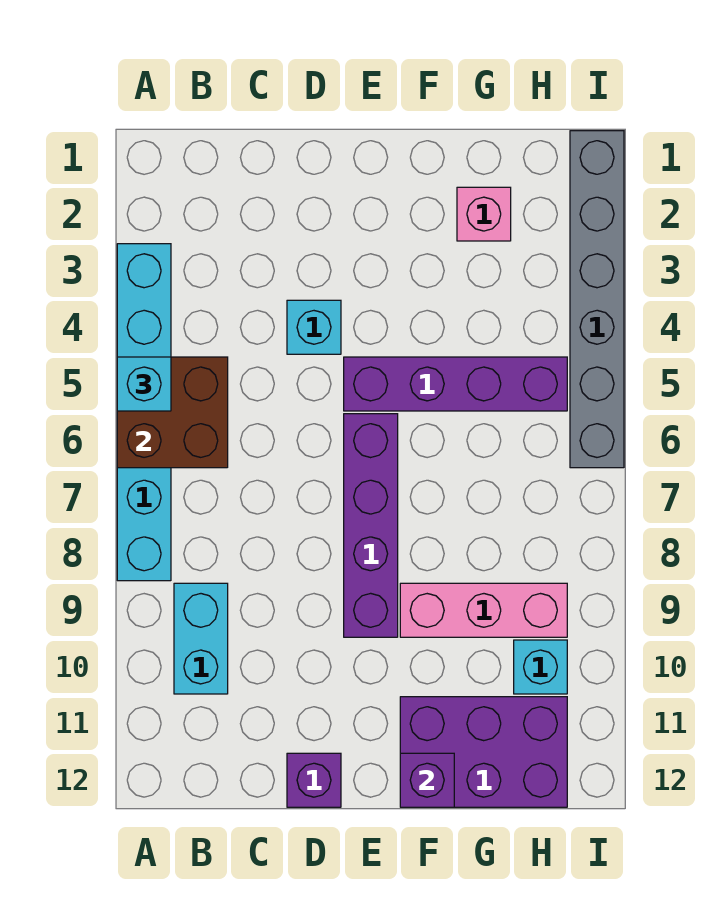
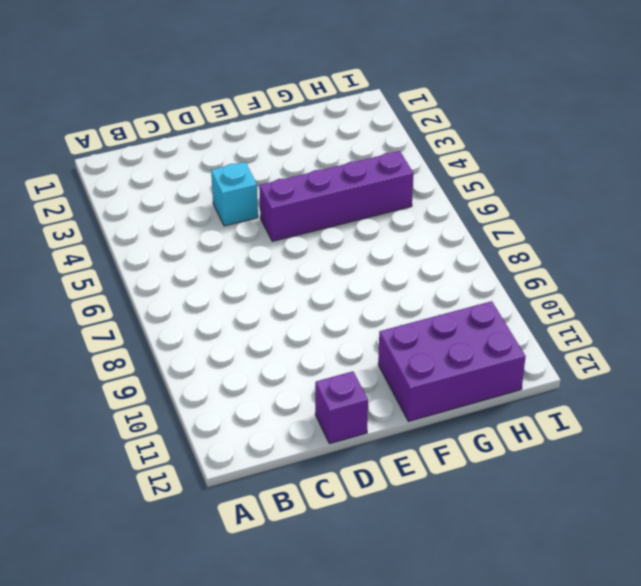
none -> cyan brick A3:A8 level 1
none -> cyan brick B9:B10 level 1
none -> purple brick E6:E9 level 1

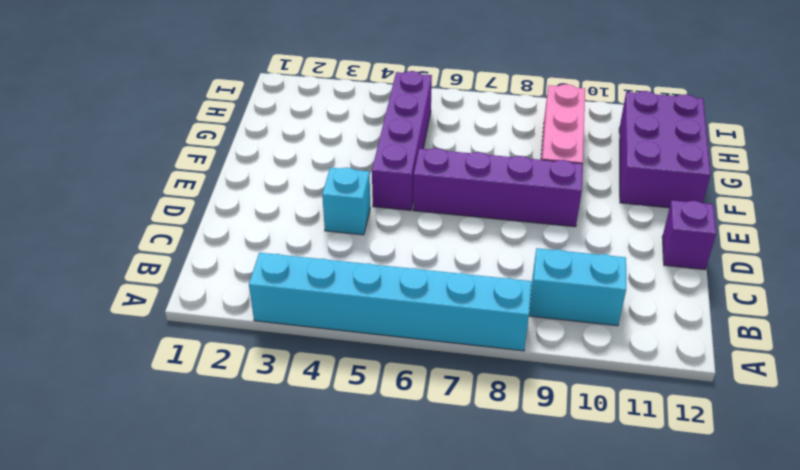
none -> pink brick G2 level 1
none -> cyan brick H10 level 1
none -> grey brick I1:I6 level 1

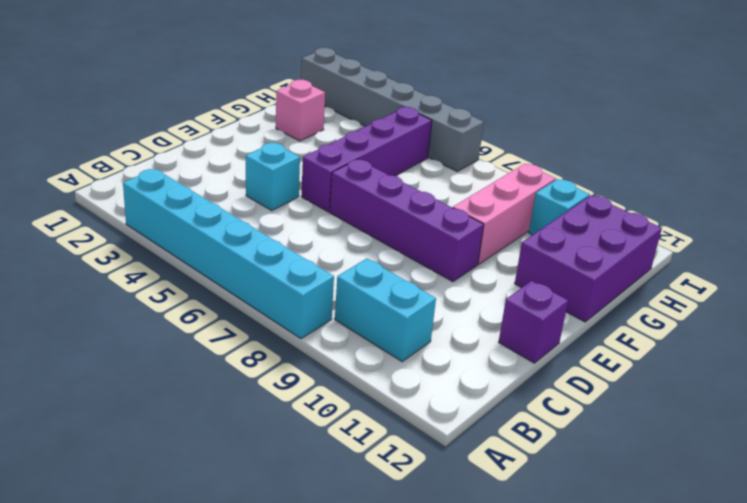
none -> brown brick A5:B6 level 2
none -> purple brick F12 level 2
none -> cyan brick A5 level 3

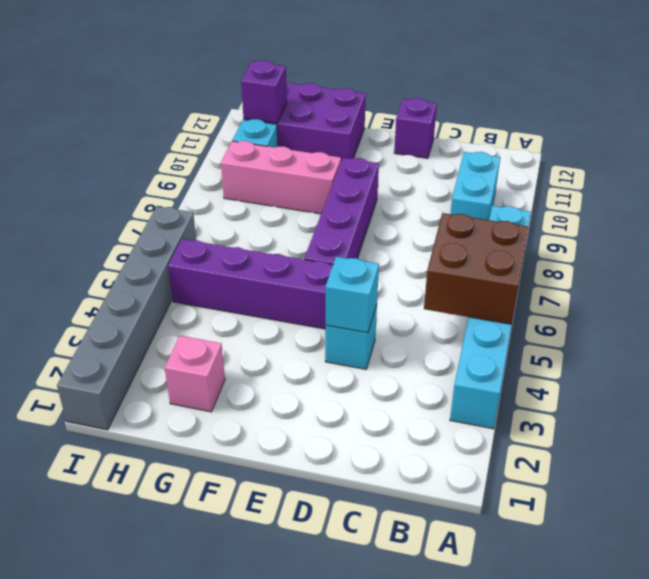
cyan brick D4 level 2 -> cyan brick A5 level 3
purple brick H11 level 2 -> purple brick F12 level 2

